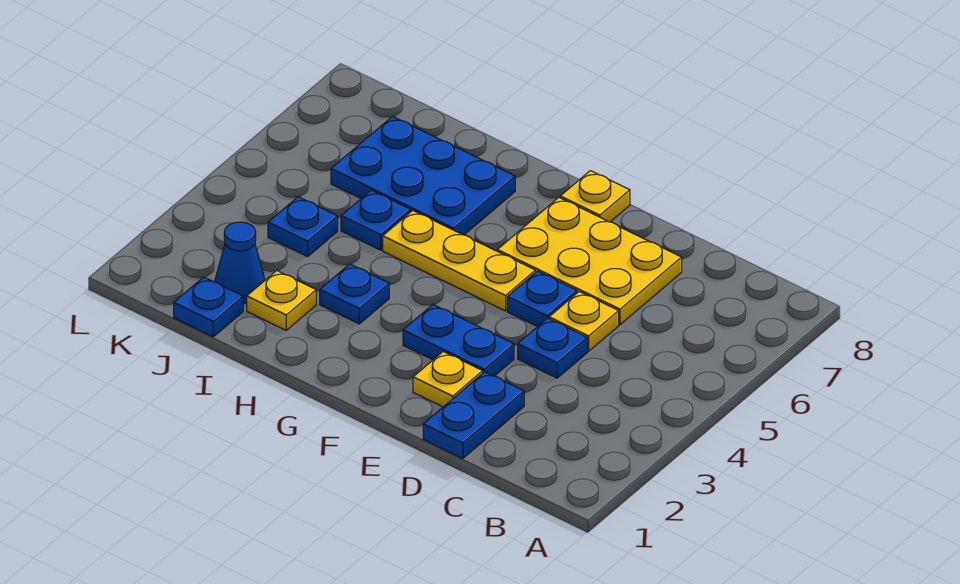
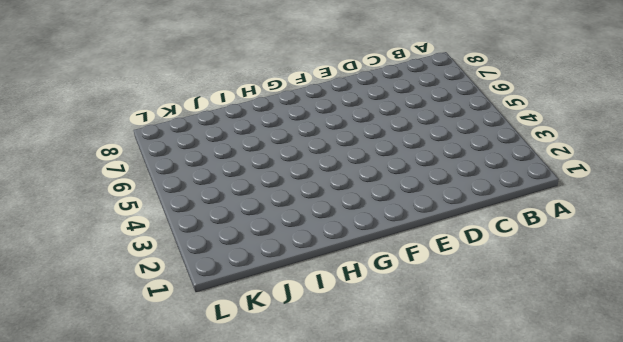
none -> blue plate D1:D2 level 1
none -> blue plate D4 level 1
none -> yellow plate D5 level 1

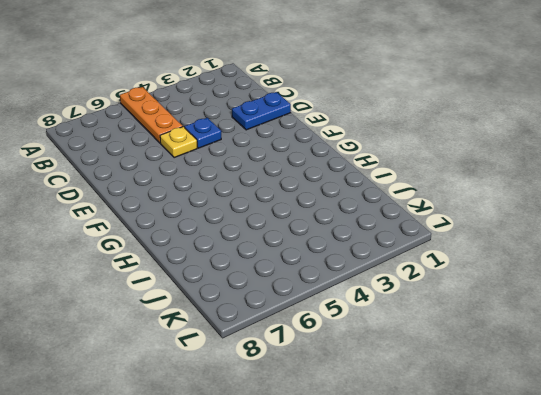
orange plate A5:C5 level 1 -> none
none -> yellow plate D6:F7 level 1
none -> yellow plate E2 level 1
none -> blue plate E3:F3 level 1

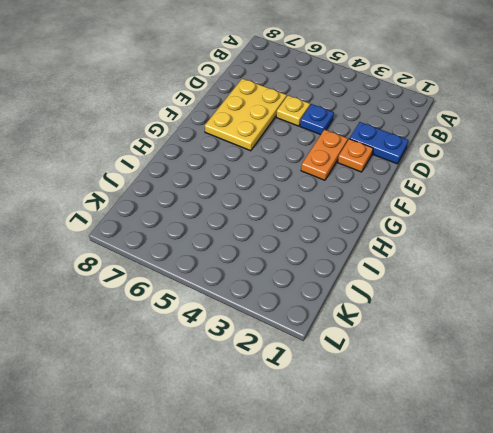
orange plate E2 level 1 -> yellow plate E2 level 1
orange plate E3:F3 level 1 -> blue plate E3:F3 level 1
none -> blue plate E5 level 1
none -> yellow plate F5:H5 level 1
none -> yellow plate F8 level 1

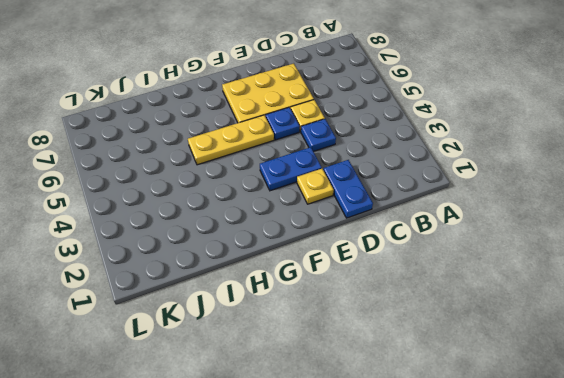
none -> yellow plate F8 level 1
none -> blue plate H3 level 1
none -> blue plate H6:J7 level 1

